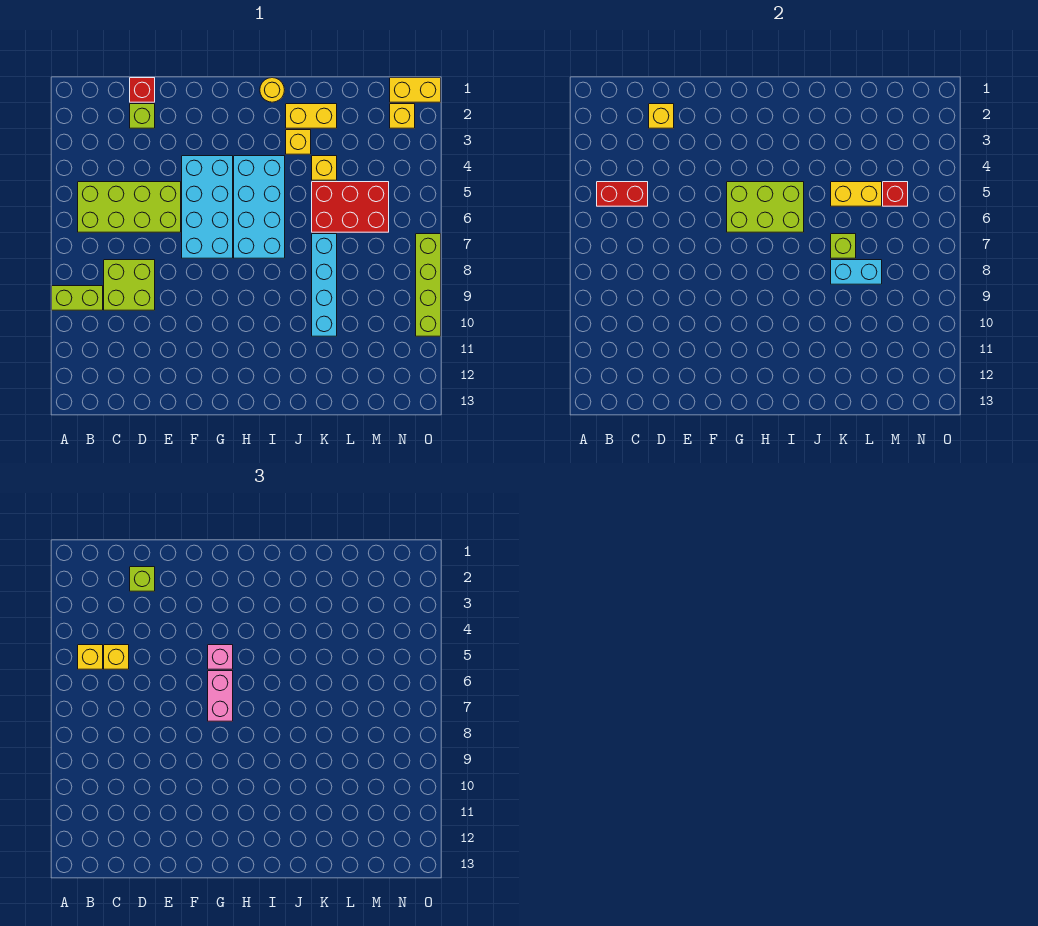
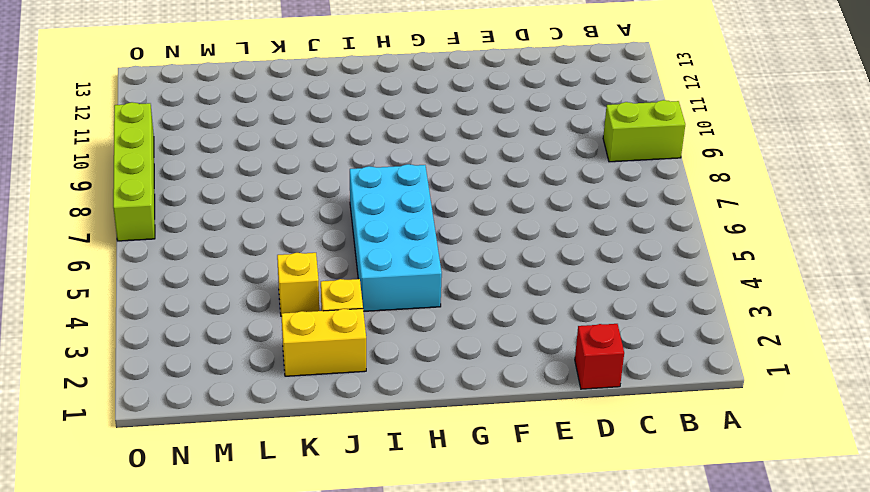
none -> lime brick B5:E6 level 1
none -> lime brick C8:D9 level 1
none -> lime brick D2 level 1

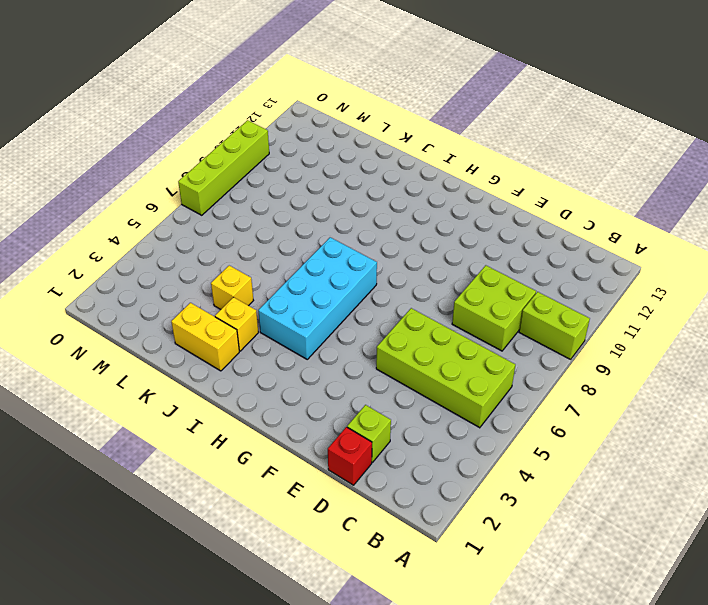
none -> cyan brick F4:G7 level 1
none -> yellow round brick I1 level 1
none -> red brick K5:M6 level 1

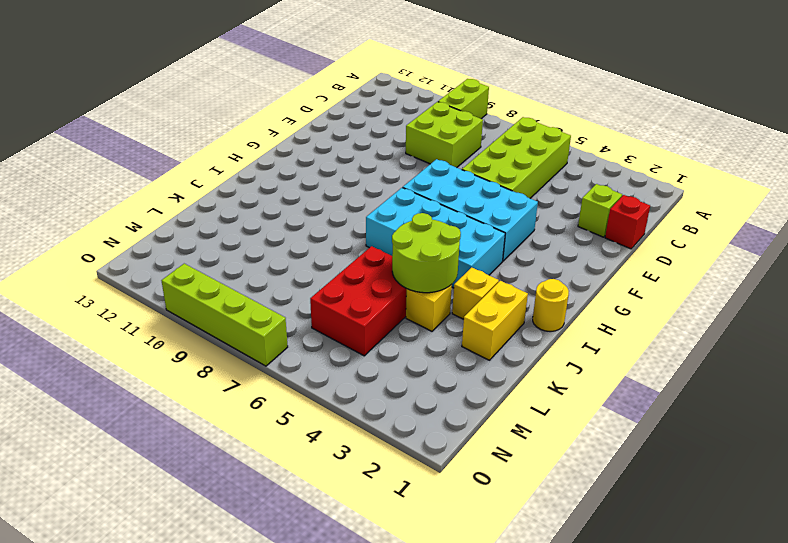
lime round brick J4:K5 level 2 -> yellow brick K5:L5 level 2
none -> cyan brick K7:K10 level 1
none -> yellow brick N1:O1 level 1
none -> yellow brick N2 level 1

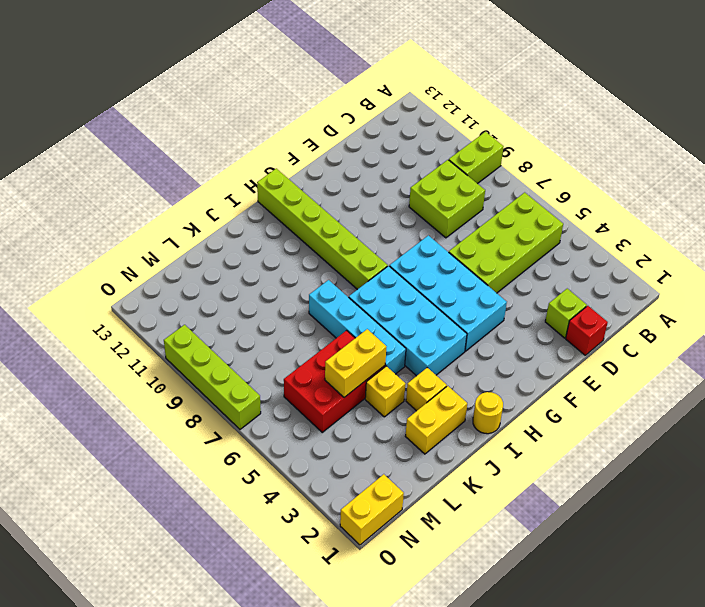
lime brick H8:H13 level 1 -> none
cyan brick J5:J8 level 1 -> cyan brick K7:K10 level 1
none -> yellow brick N2 level 1
none -> red brick B5:C5 level 2
none -> yellow brick D2 level 2

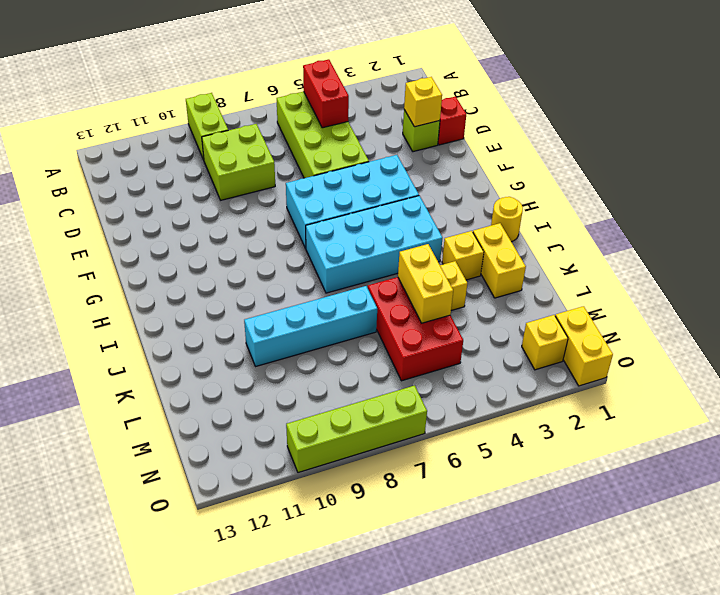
none -> lime brick G5:I6 level 2
none -> lime brick K7 level 2
none -> cyan brick K8:L8 level 2

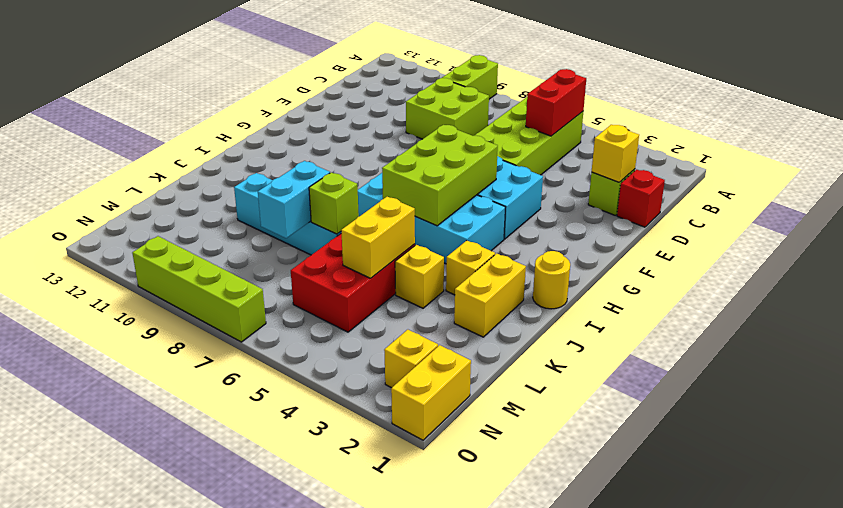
none -> red brick M5 level 2
none -> yellow brick B5 level 3
none -> yellow brick C5 level 3

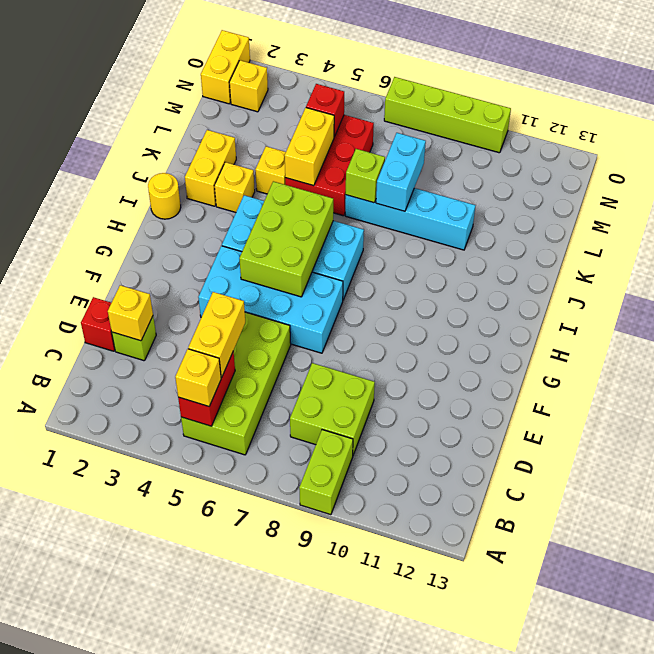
yellow brick C5:D5 level 3 -> yellow brick C5 level 3
none -> lime brick D2 level 3
none -> pink brick G5 level 3
none -> pink brick G6:G7 level 3

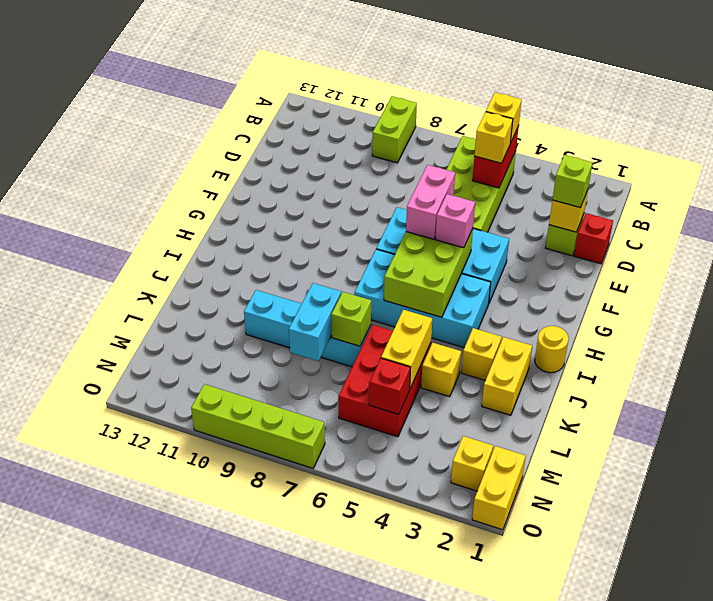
pink brick F6:G6 level 3 -> pink brick G6:G7 level 3
none -> lime brick C8:D9 level 1

